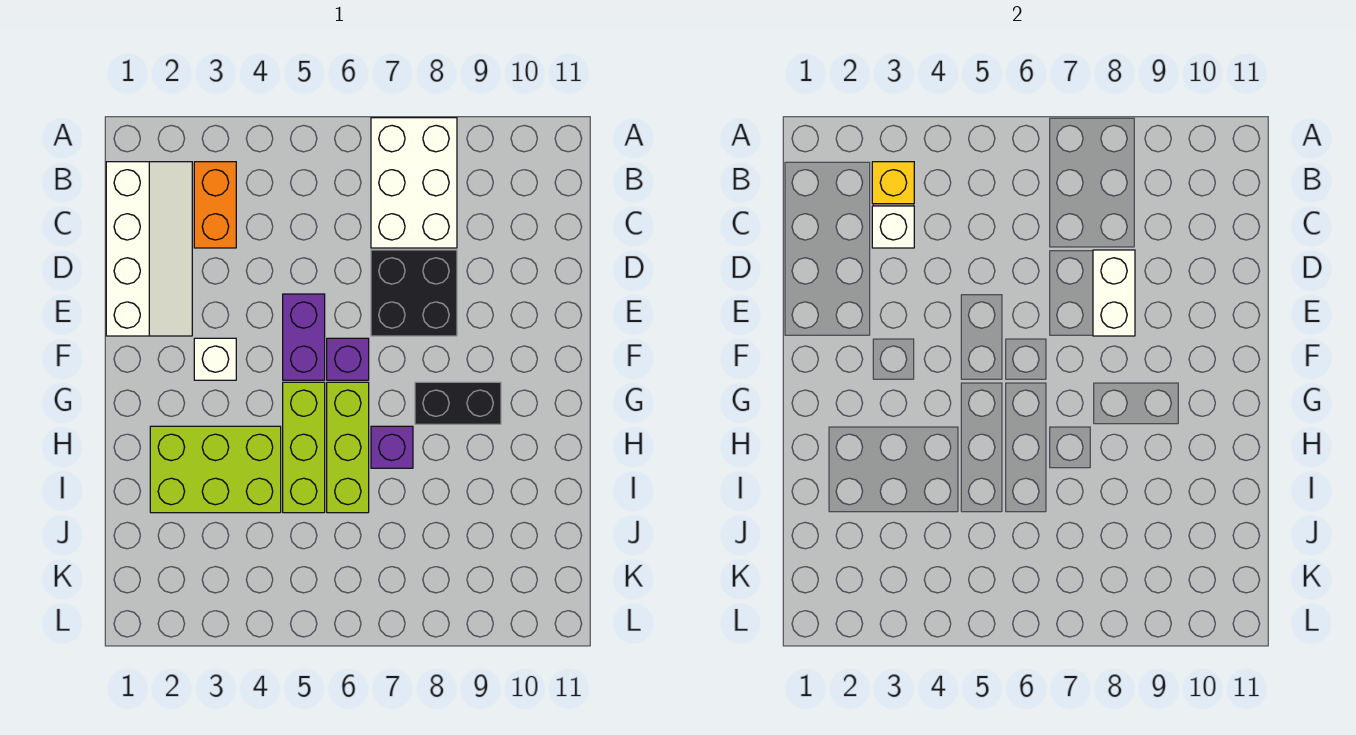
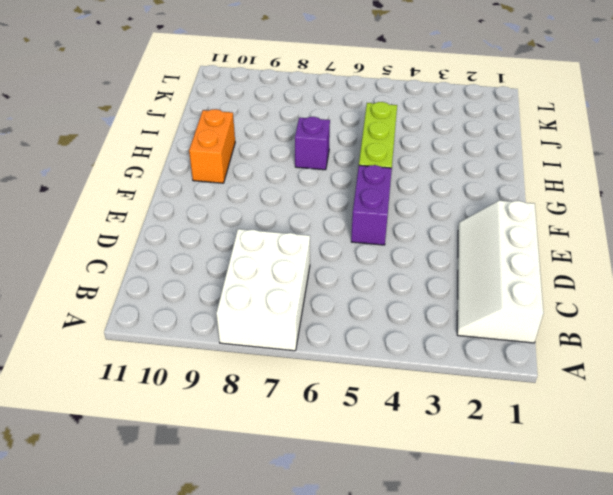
orange brick G10:H10 level 1 -> orange brick B3:C3 level 1
none -> black brick D7:E8 level 1
none -> white brick F3 level 1
none -> purple brick F6 level 1

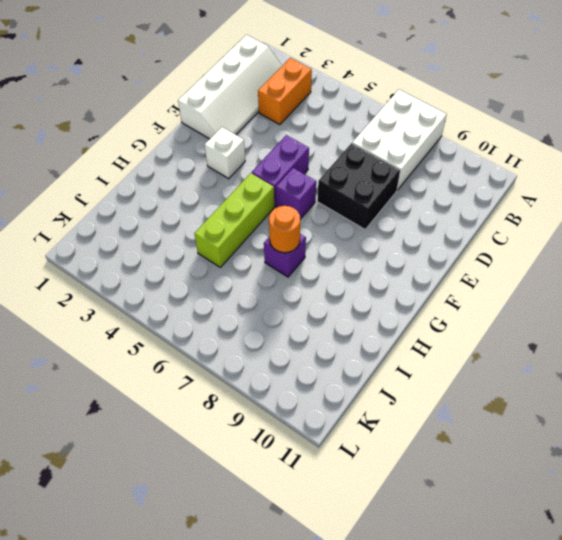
orange round brick H7 level 2 -> none
none -> lime brick G6:I6 level 1
none -> black brick G8:G9 level 1
none -> lime brick H2:I4 level 1

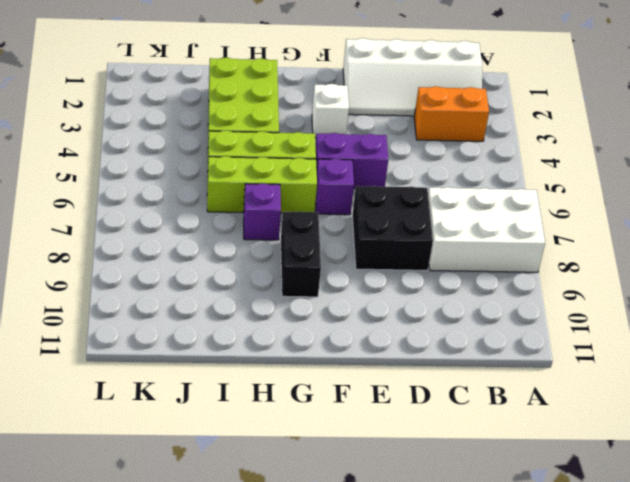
none -> yellow brick B3 level 2
none -> white brick C3 level 2
none -> white brick D8:E8 level 2

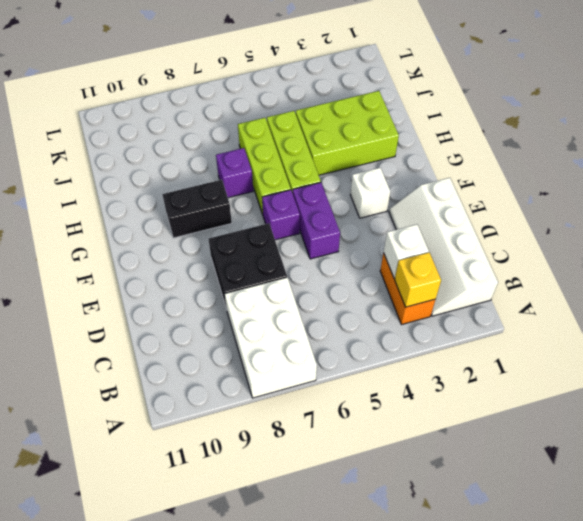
none -> white brick D8:E8 level 2

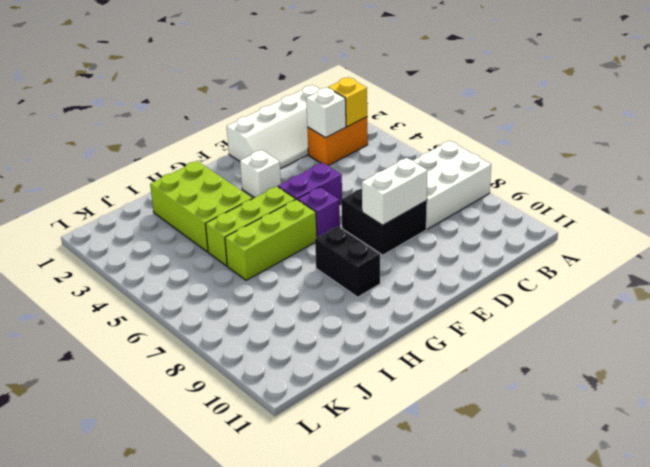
none -> purple brick H7 level 1

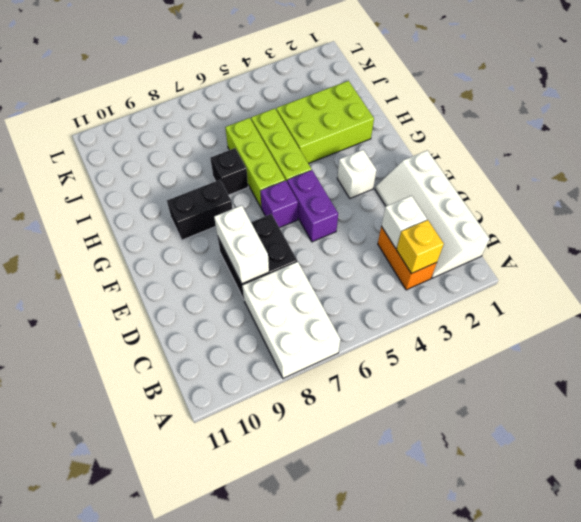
black brick H7 level 1 -> purple brick H7 level 1

